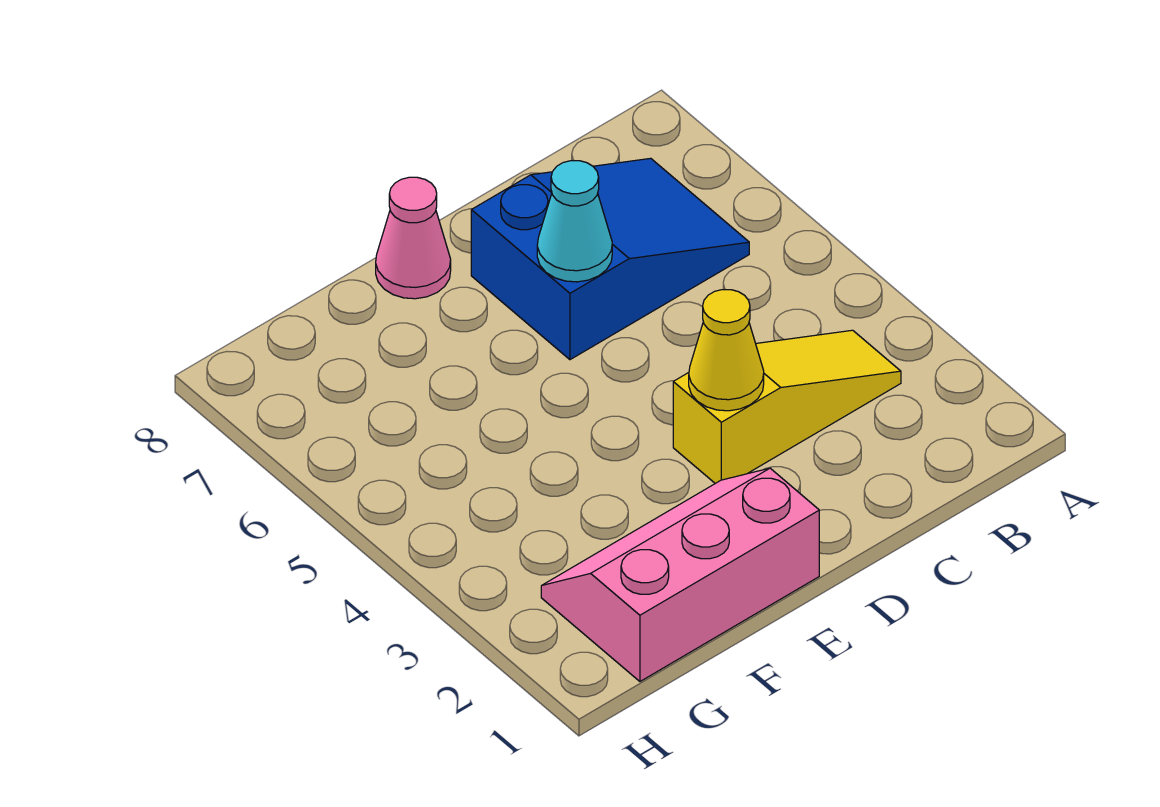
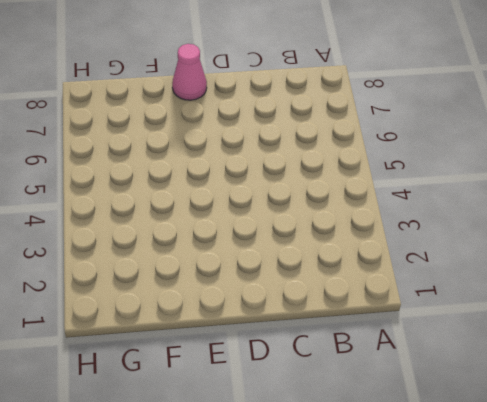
none -> yellow slope B3:D3 level 1 top D
none -> blue slope B6:D7 level 1 top D

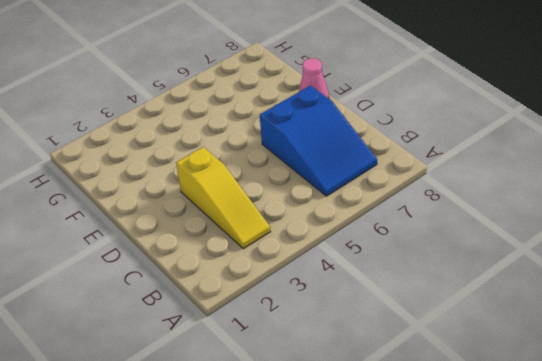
none -> pink slope E1:G2 level 1 top 1
none -> yellow cone D3 level 2

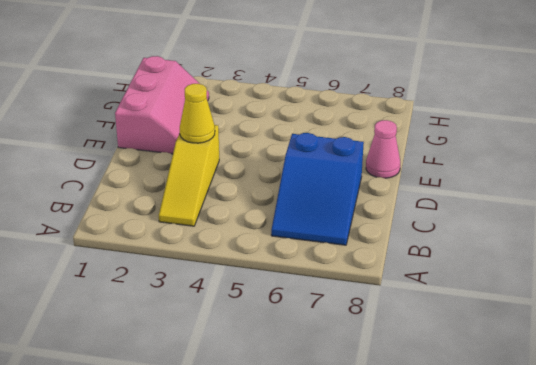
none -> cyan cone D6 level 2

